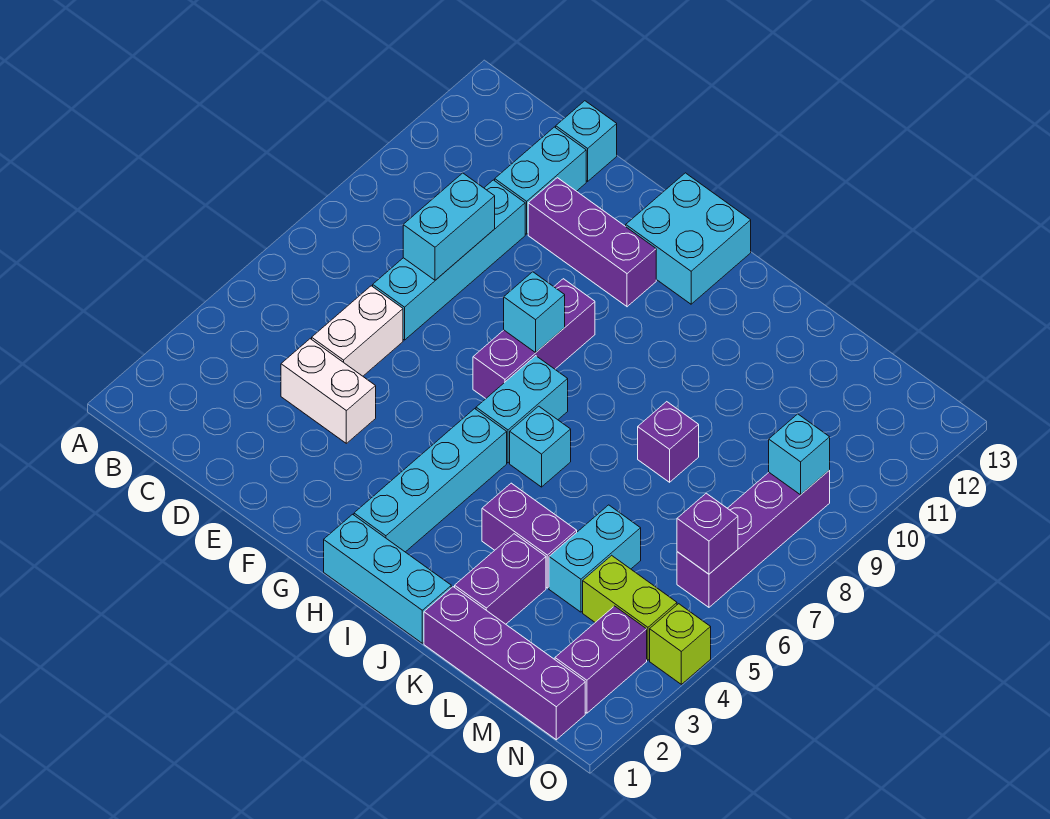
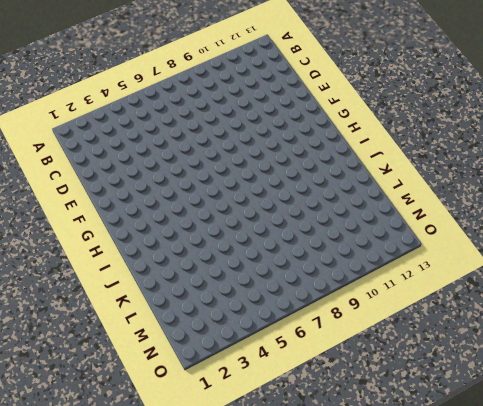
none -> white brick D4:E4 level 1
none -> white brick D5:D6 level 1
none -> cyan brick D7:D10 level 1

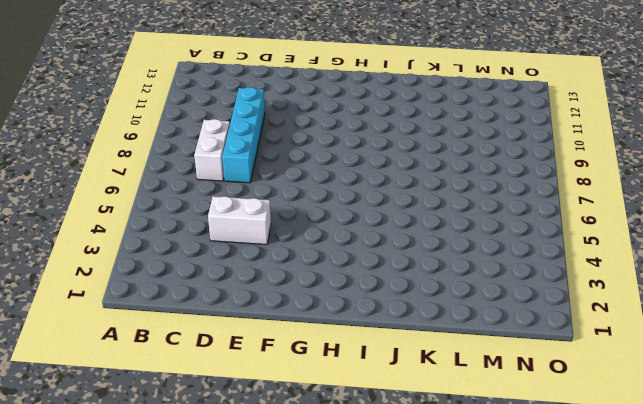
white brick C7:C8 level 1 -> white brick D5:D6 level 1
none -> cyan brick D11:D12 level 1
none -> cyan brick D13 level 1
none -> purple brick E11:G11 level 1

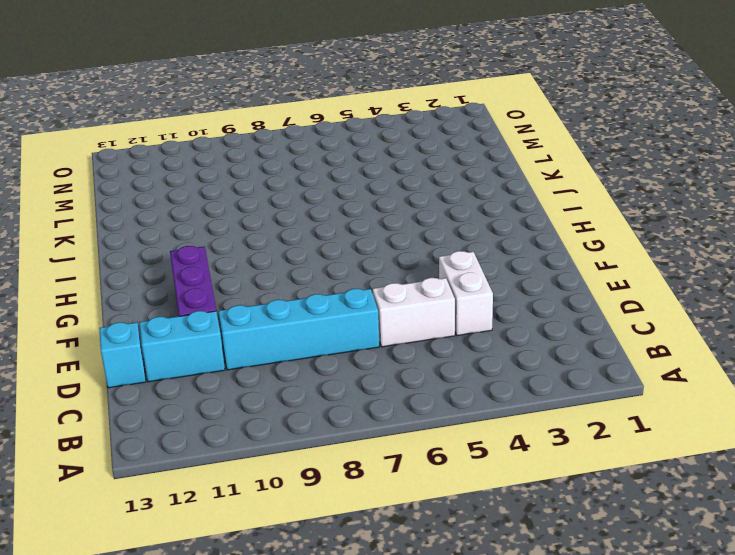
none -> purple brick G7:G9 level 1
none -> cyan brick G12:H13 level 1
none -> cyan brick H1:J1 level 1

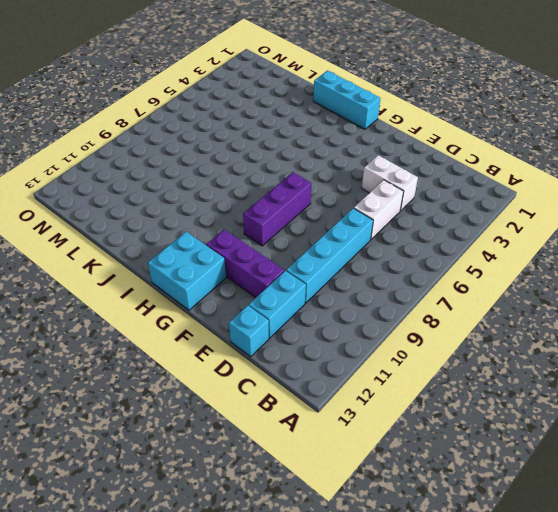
none -> cyan brick H2:H5 level 1
none -> cyan brick H6:H7 level 1
none -> cyan brick I6 level 1

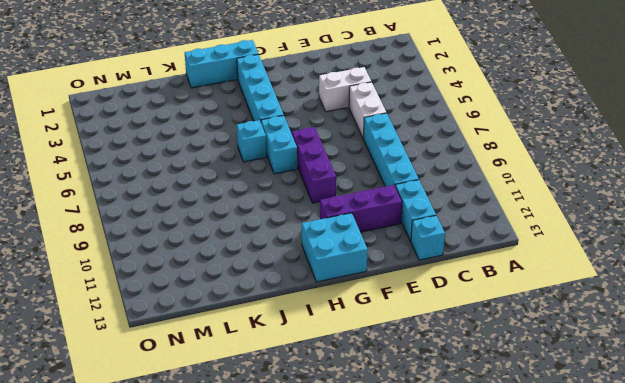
none -> purple brick J4:K4 level 1
none -> purple brick K1:N1 level 1
none -> purple brick K2:K3 level 1

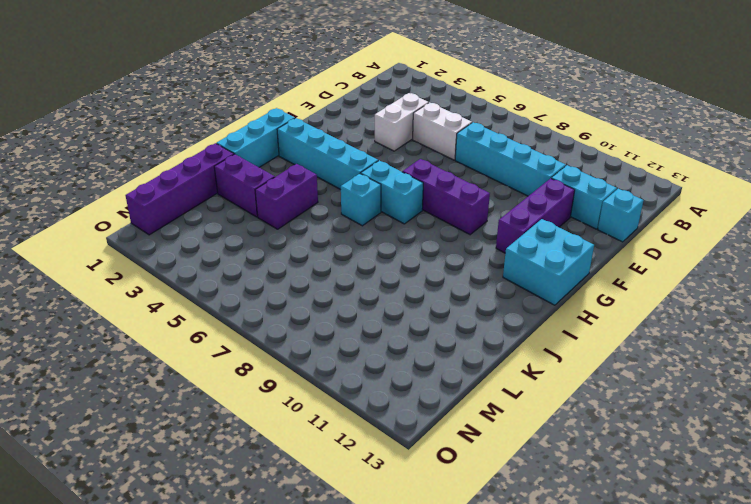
none -> purple brick K8 level 1
none -> cyan brick L4:L5 level 1
none -> lime brick M4:N4 level 1

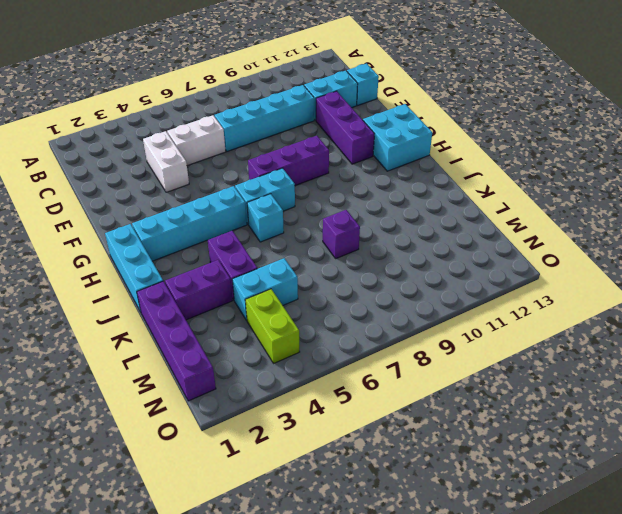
none -> purple brick N2:N3 level 1
none -> purple brick N6:N9 level 1
none -> lime brick O4 level 1

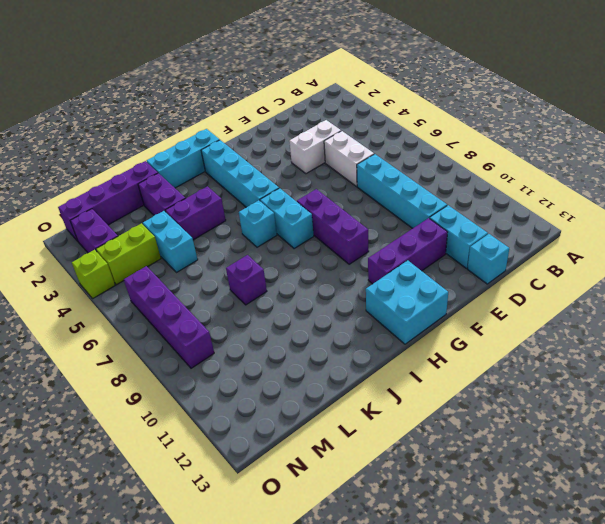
none -> cyan brick D8:D9 level 2
none -> cyan brick G8 level 2
none -> purple brick N6 level 2

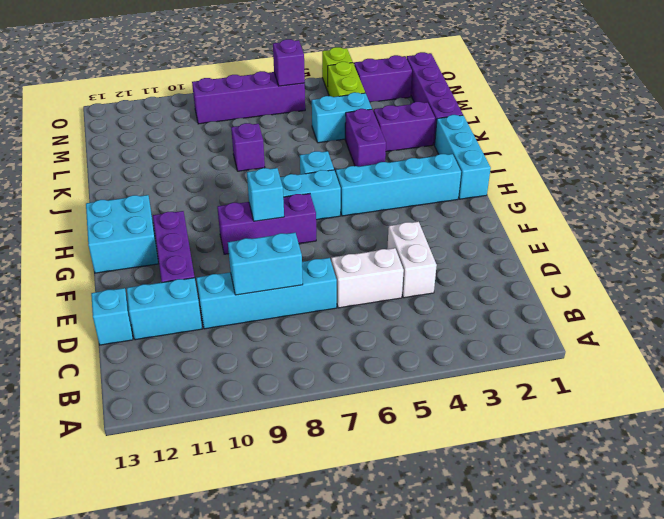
none -> cyan brick N9 level 2

